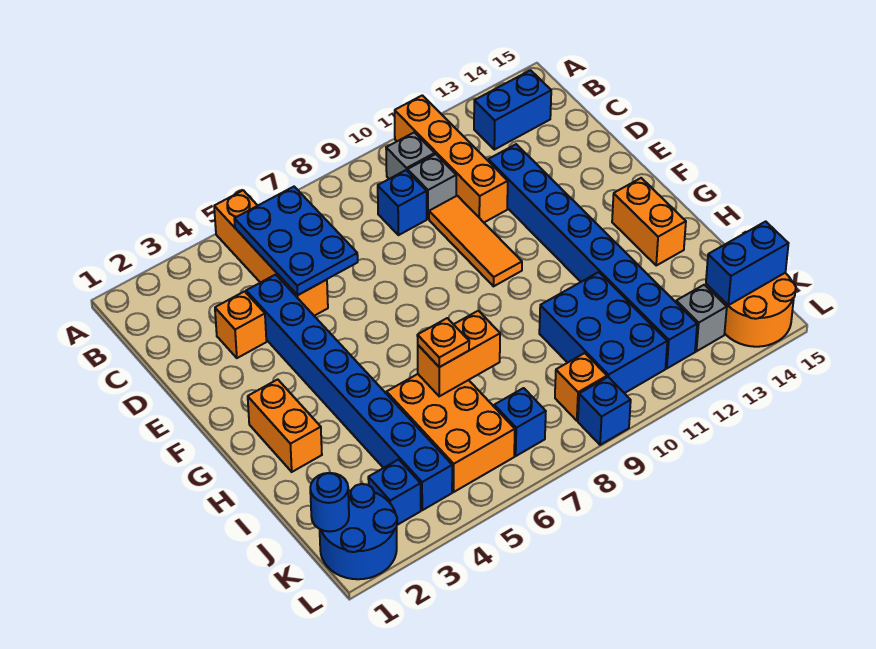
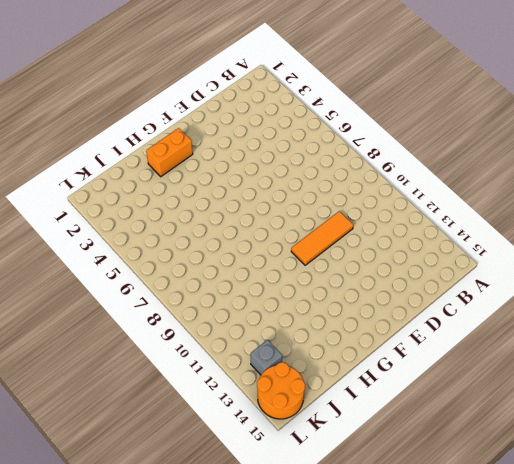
none -> orange brick A5:D5 level 1
none -> orange brick A11:D11 level 1
none -> grey brick B10 level 1

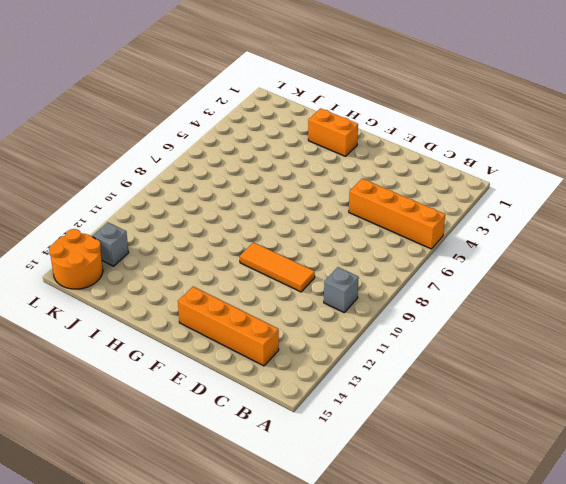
orange brick C14:F14 level 1 -> orange brick A11:D11 level 1
none -> blue brick B13:B14 level 1
none -> blue brick C9 level 1
none -> grey brick C10 level 1

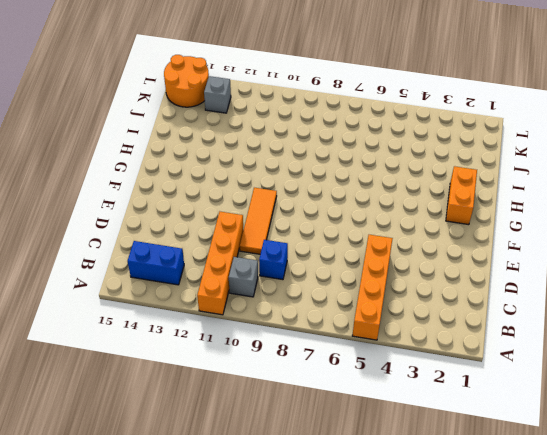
none -> grey brick C10 level 1
none -> orange brick D3 level 1
none -> blue brick D4:K4 level 1

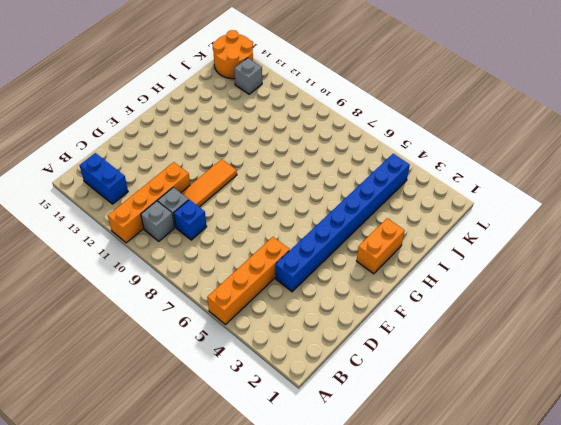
none -> orange brick D3 level 1
none -> blue brick D12:K12 level 1
none -> orange brick G14:H14 level 1

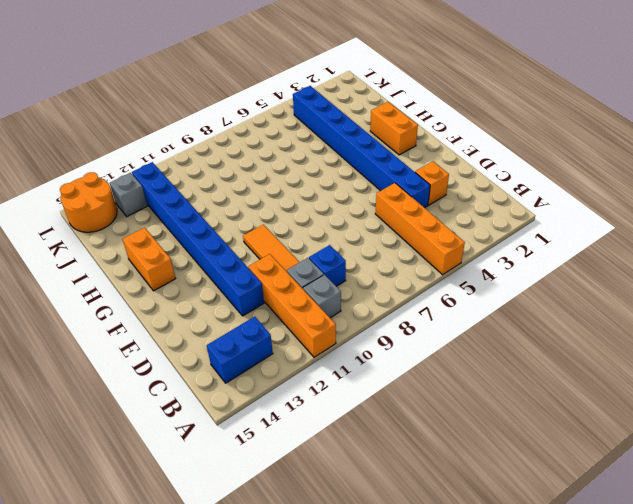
none -> orange brick I5:K6 level 1
none -> blue brick I10:K11 level 1
none -> blue round brick K1:L2 level 1

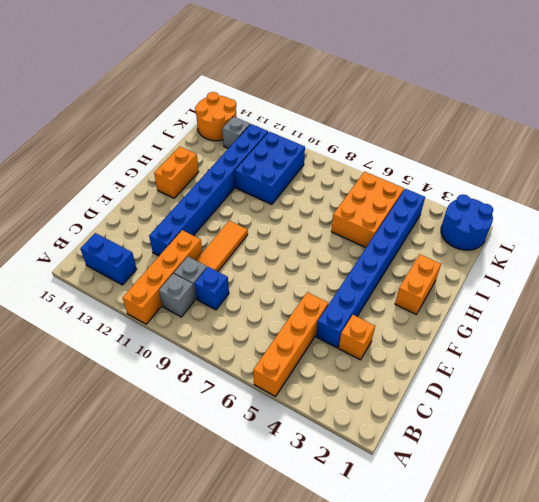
none -> blue brick K3 level 1
none -> blue brick K7 level 1
none -> orange brick K9 level 1

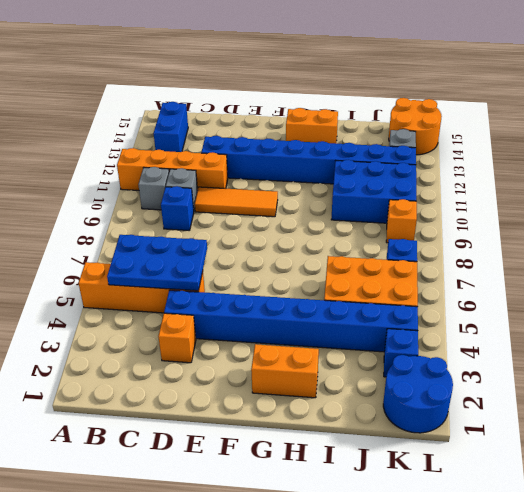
none -> blue brick L9 level 1
none -> orange brick I6:I7 level 2
none -> blue round brick K1 level 2

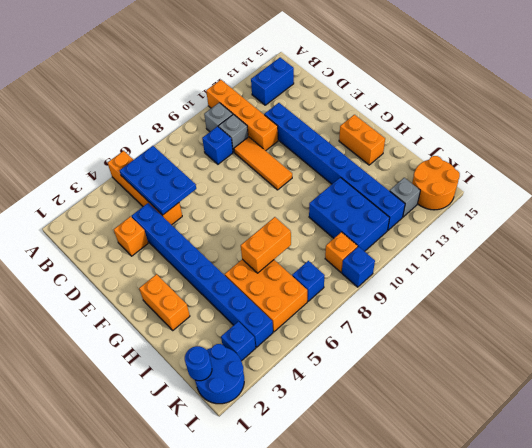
none -> blue brick K14:K15 level 2
none -> orange plate I6 level 3

